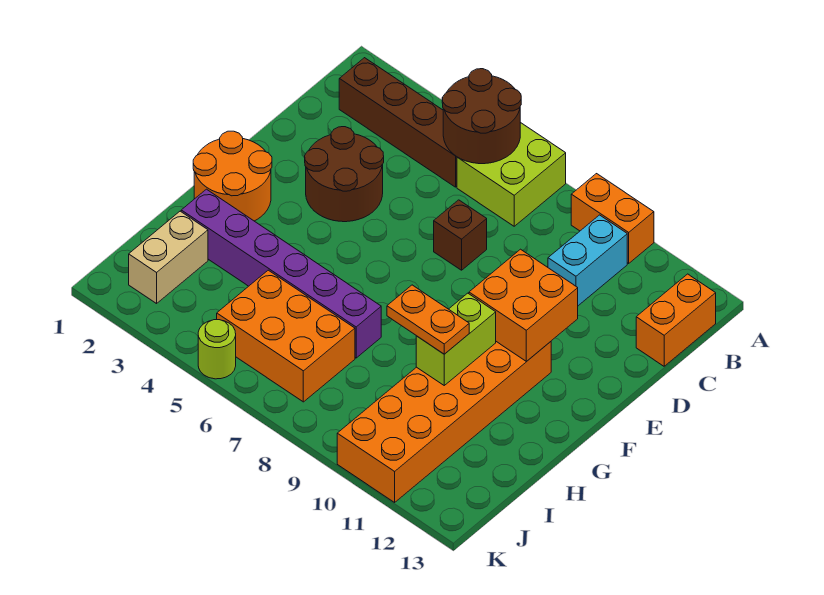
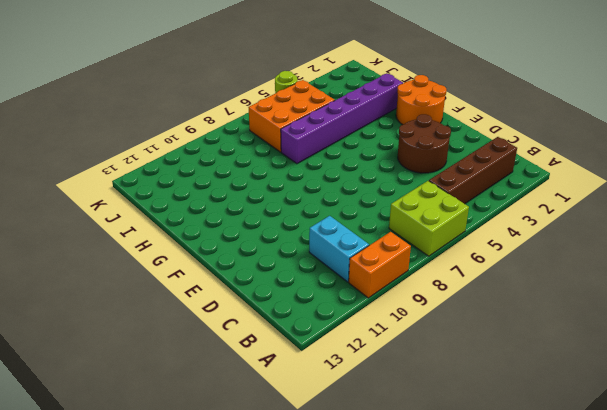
none -> orange brick B13:C13 level 1
none -> brown brick D7 level 1
none -> orange brick F10:K11 level 1

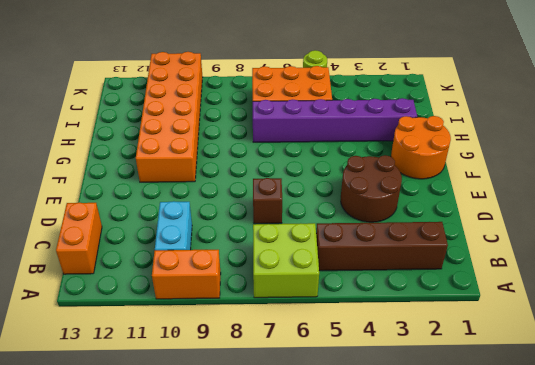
none -> tan brick I2:J2 level 1
none -> brown round brick A5:B6 level 2
none -> orange brick E10:F11 level 2

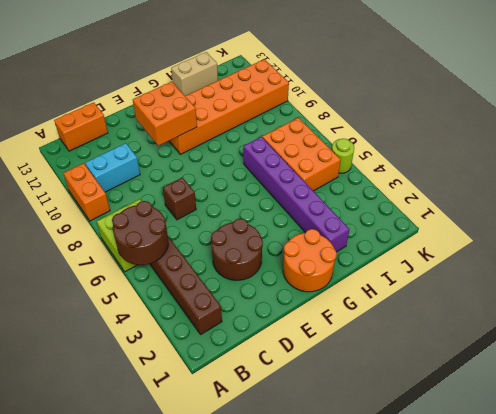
tan brick H13:I13 level 1 -> tan brick I2:J2 level 1
none -> lime brick G10:H10 level 2
none -> orange plate H9:H10 level 3

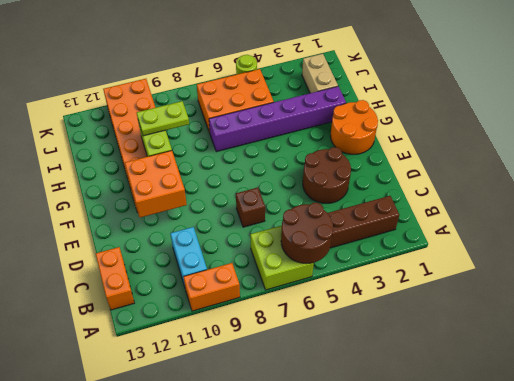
lime plate H9:H10 level 3 -> orange plate H9:H10 level 3

